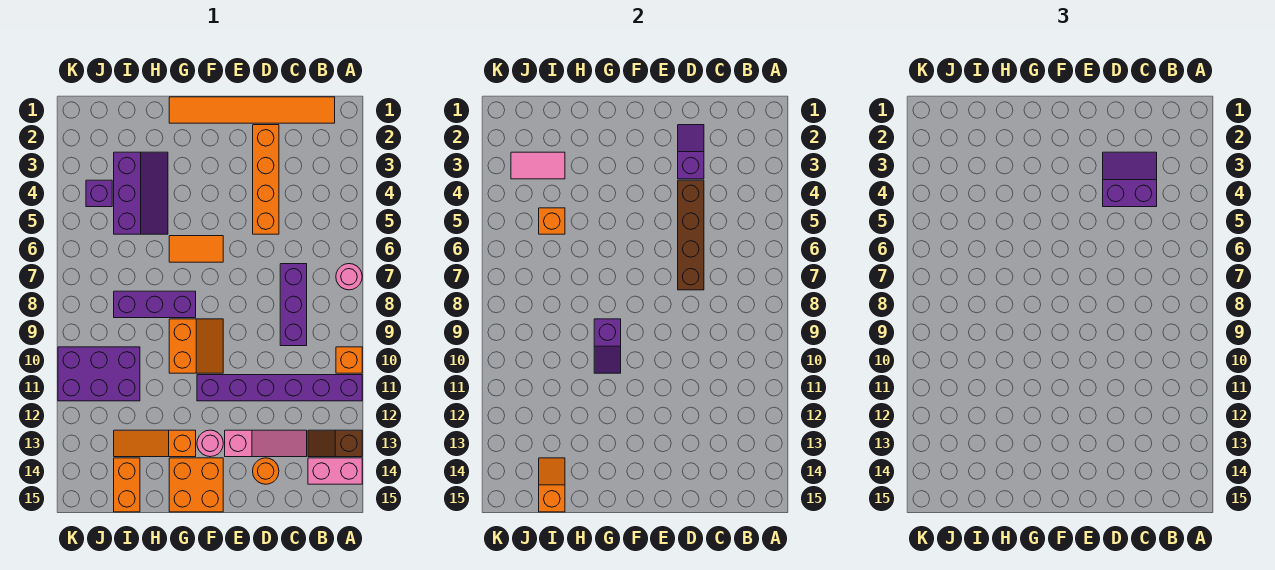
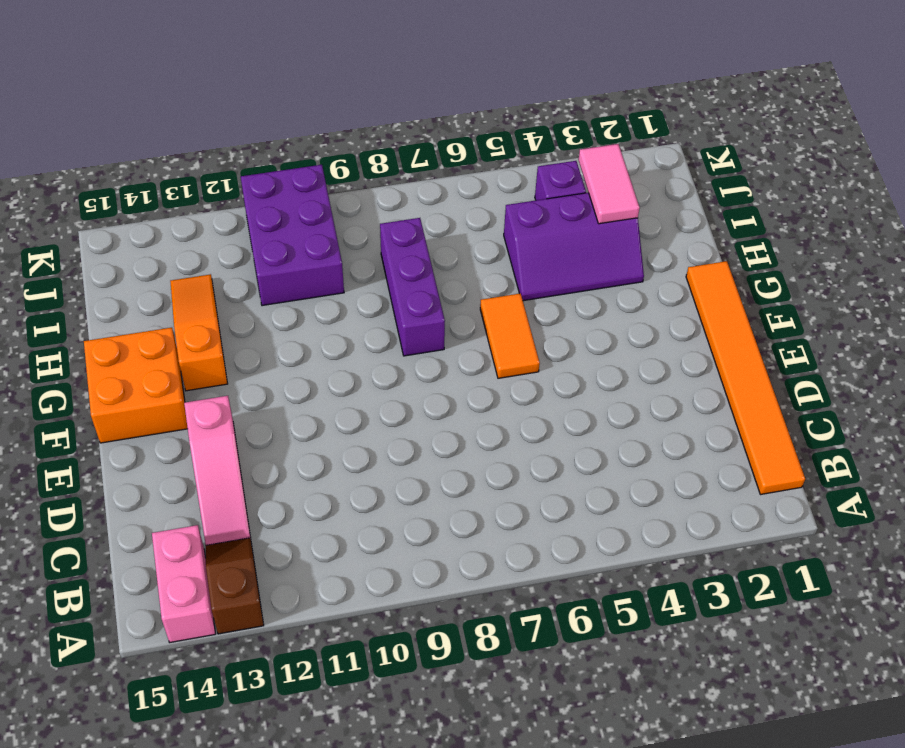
none -> pink round brick A7 level 1
none -> orange brick A10 level 1
none -> purple brick A11:F11 level 1

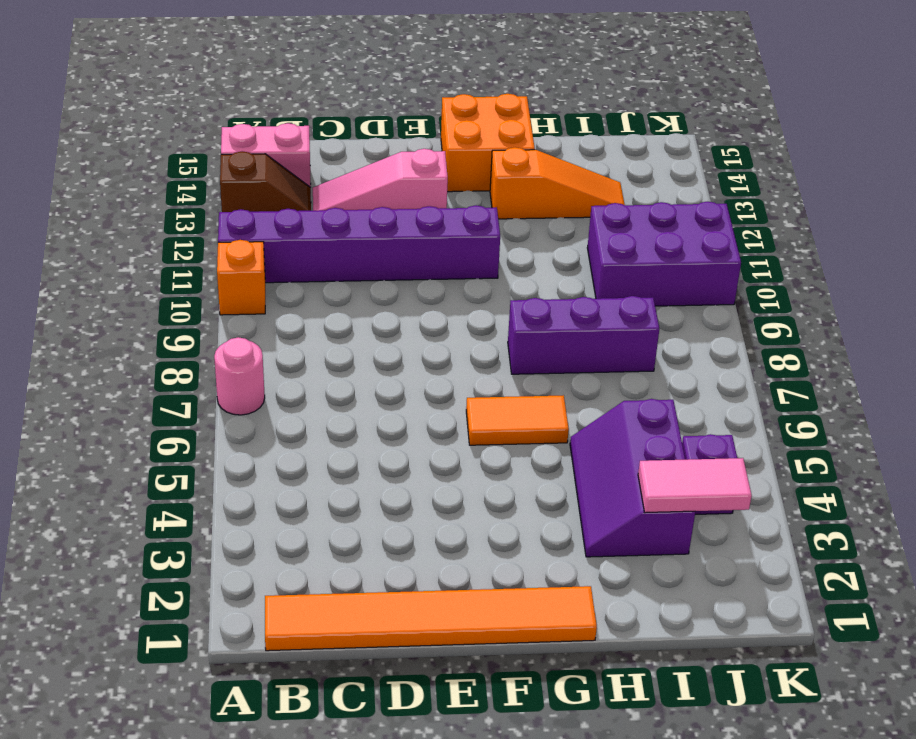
none -> purple brick C7:C9 level 1
none -> orange brick D2:D5 level 1
none -> orange round brick D14 level 1

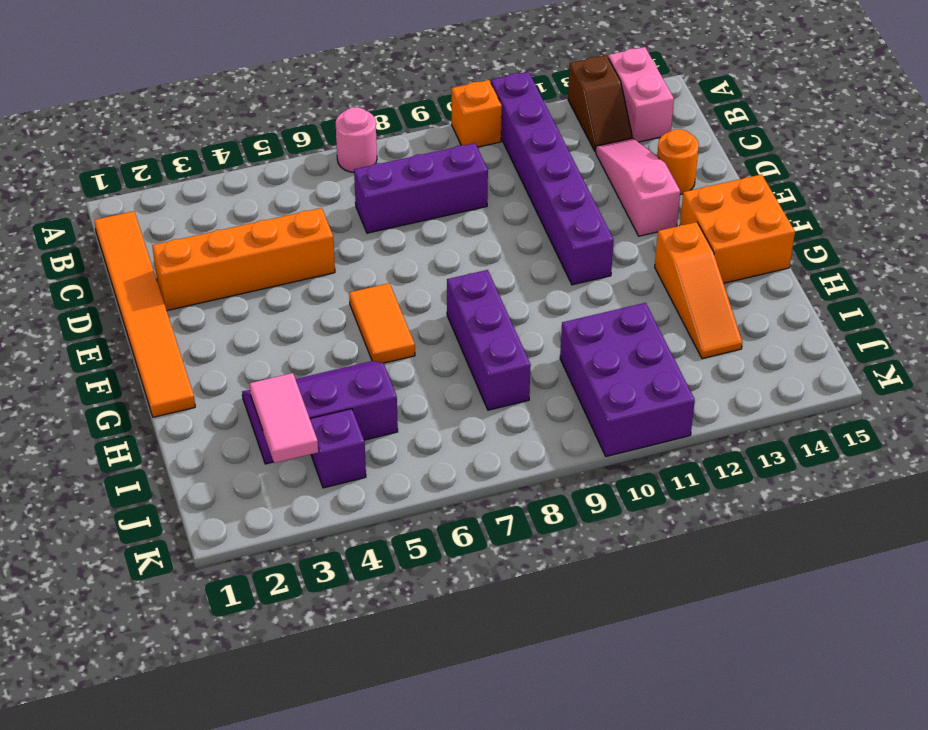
none -> orange slope F9:G10 level 1 top G
none -> pink round brick F13 level 1
none -> orange brick I14:I15 level 1

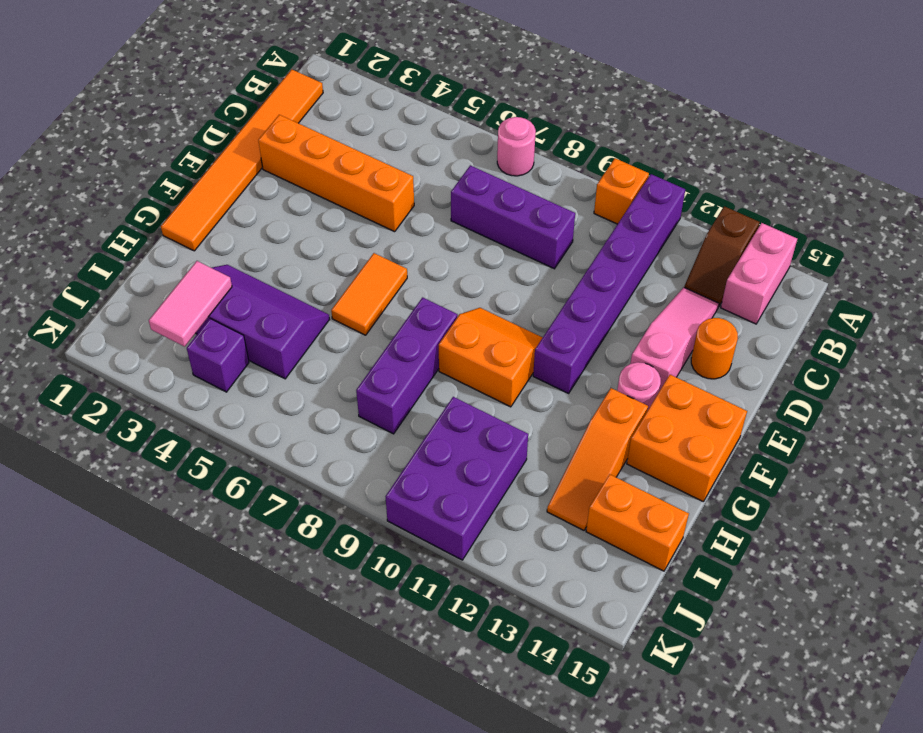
none -> purple slope D2:D3 level 2 top 3
none -> brown brick D4:D7 level 2
none -> purple slope G9:G10 level 2 top 9

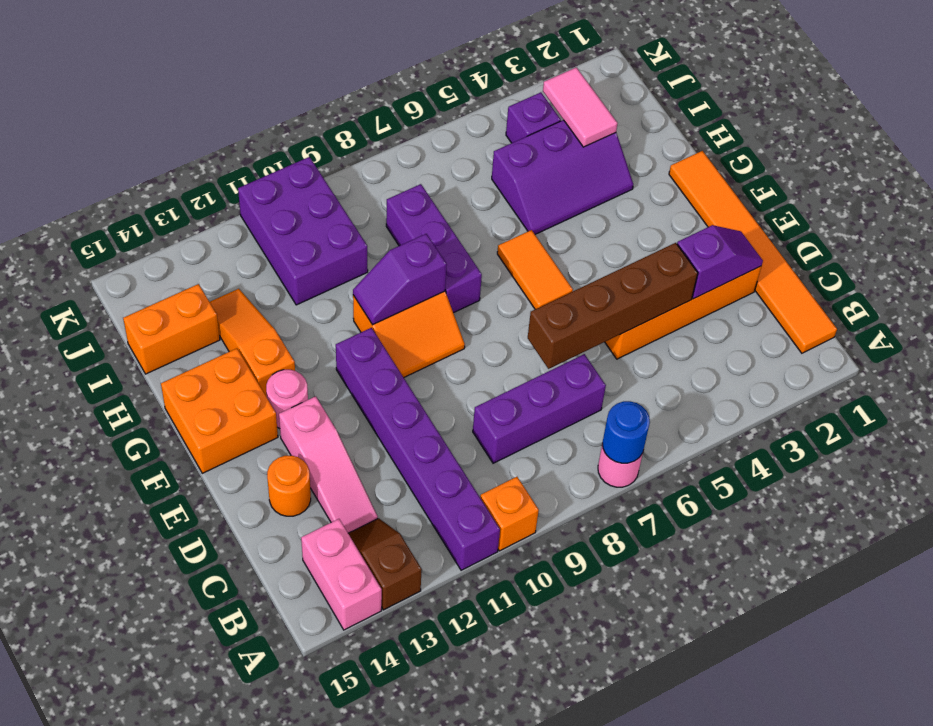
blue round brick A7 level 2 -> none
none -> orange brick I5 level 2
none -> orange slope I14:I15 level 2 top 15
none -> purple slope C3:D4 level 3 top 4

